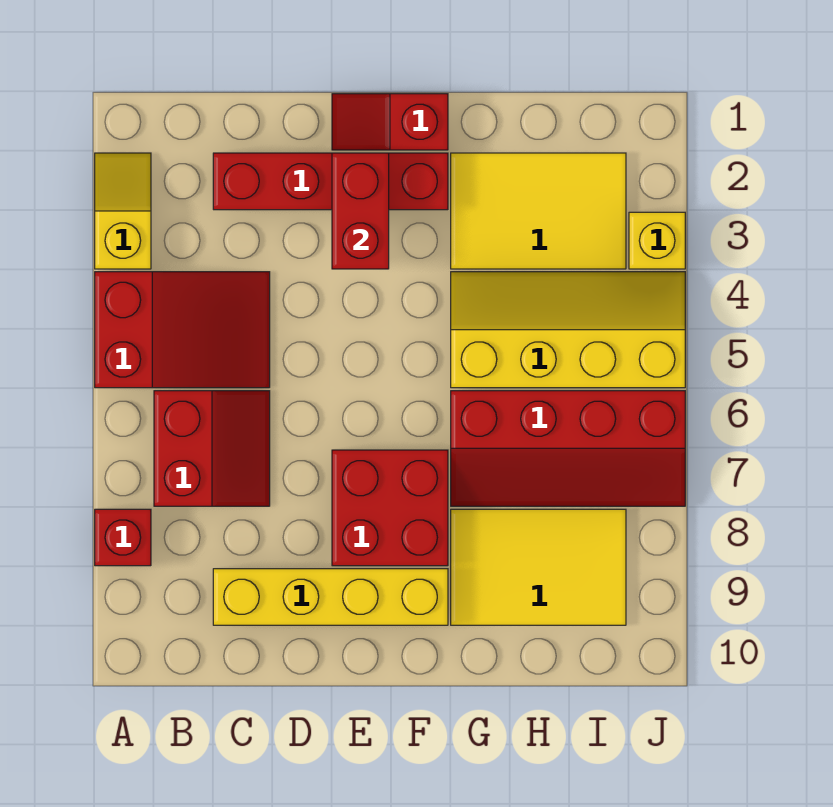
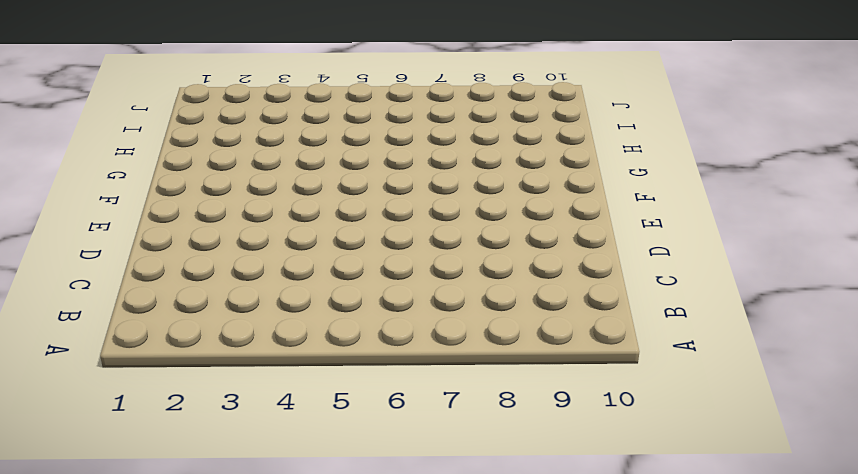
none -> yellow slope A2:A3 level 1 top 3
none -> red slope A4:C5 level 1 top A
none -> red brick A8 level 1

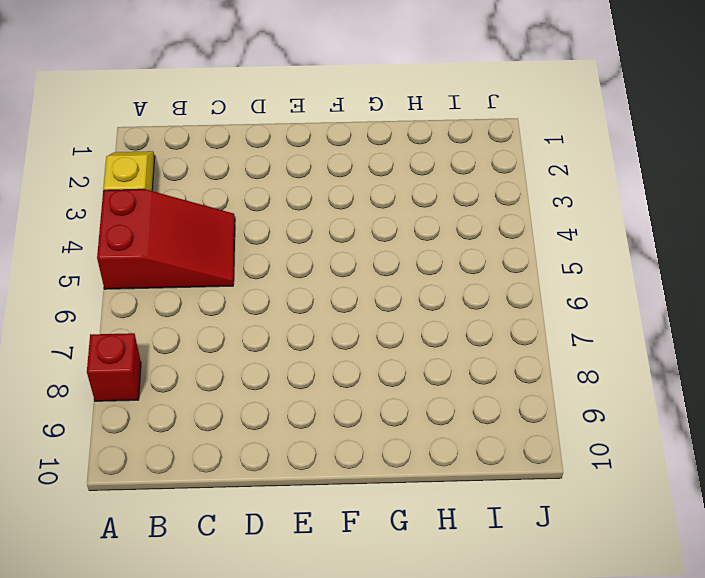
none -> red slope B6:C7 level 1 top B
none -> red brick C2:F2 level 1
none -> yellow brick C9:F9 level 1

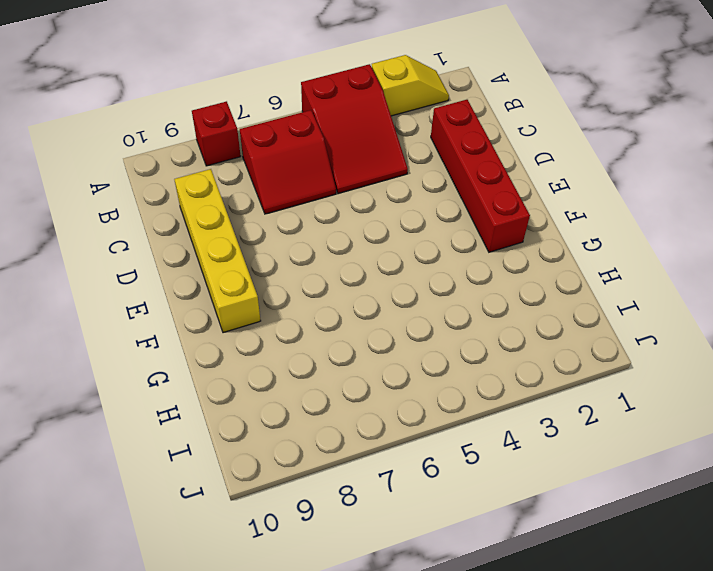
none -> red slope E1:F1 level 1 top F
none -> red brick E7:F8 level 1
none -> yellow tile G2:I3 level 1

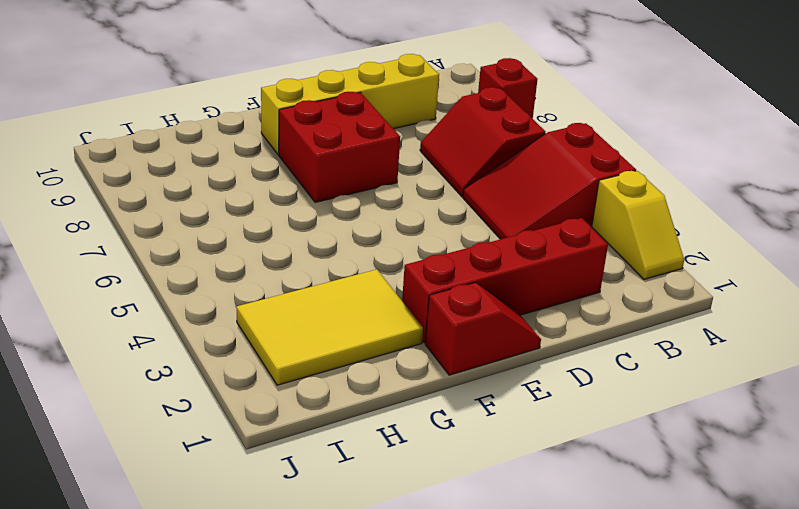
none -> yellow slope G4:J5 level 1 top 5
none -> red slope G6:J7 level 1 top 6
none -> yellow tile G8:I9 level 1

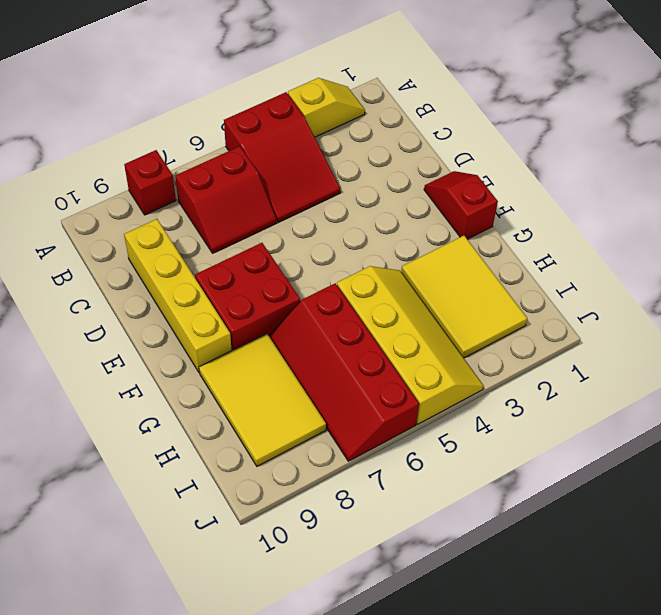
none -> red brick C2:F2 level 1
none -> yellow brick J3 level 1
none -> red brick E2:E3 level 2

